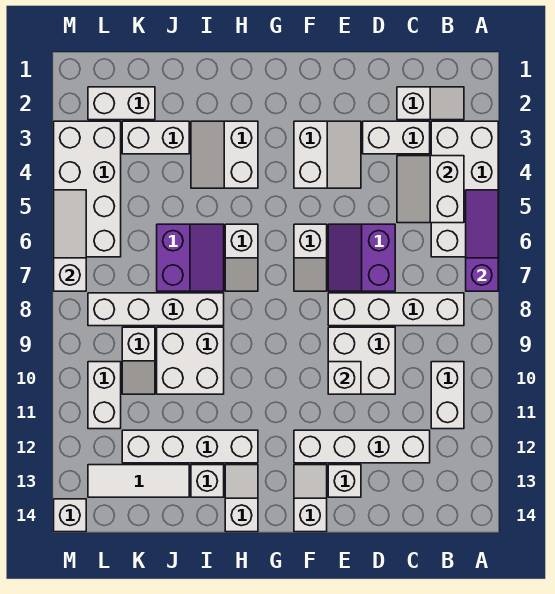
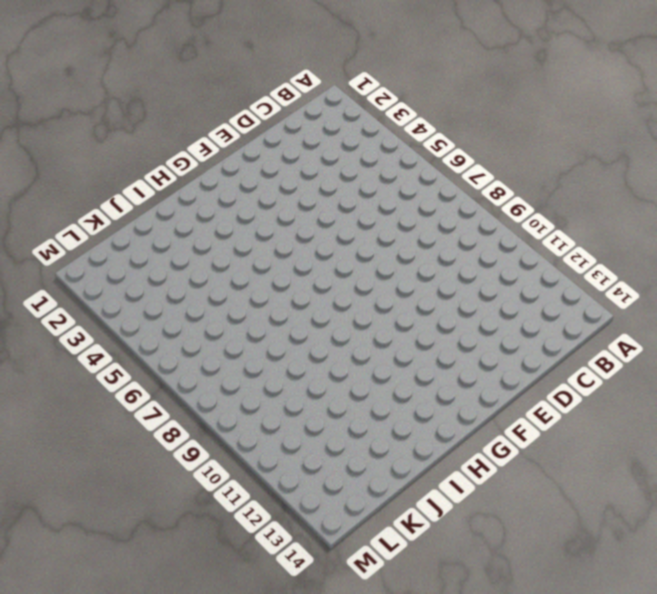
none -> white brick A3:B6 level 1
none -> white slope B2:C2 level 1 top C
none -> white brick B8:E8 level 1
none -> white brick B10:B11 level 1

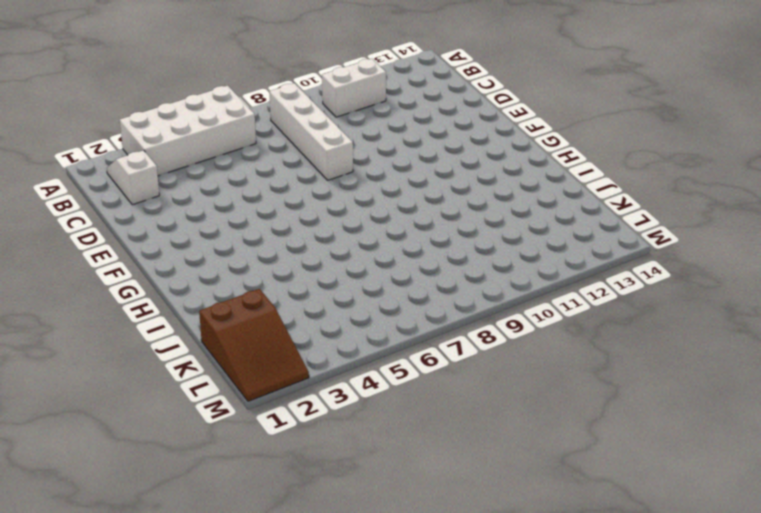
brown slope K1:M2 level 1 top K -> white brick K2:L2 level 1
none -> white brick C3:D3 level 1
none -> white brick C12:F12 level 1
none -> purple slope D6:E7 level 1 top D
none -> white brick D9:E10 level 1

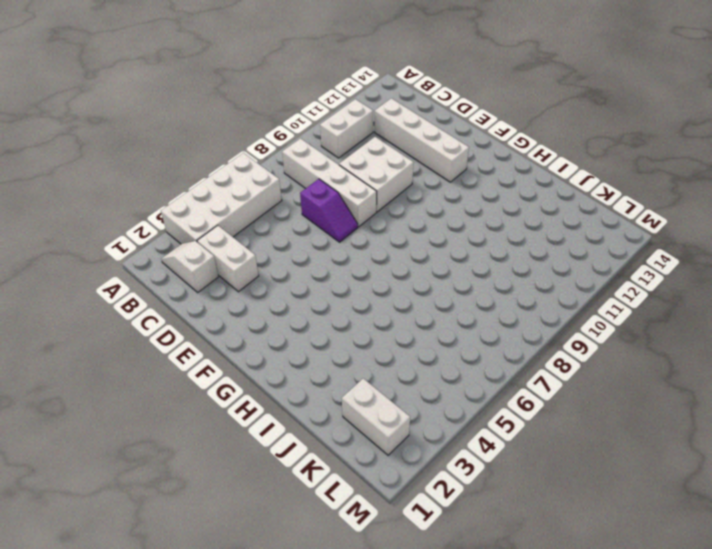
purple slope D7:E7 level 1 top D -> purple slope D6:E7 level 1 top D
none -> white slope E3:F4 level 1 top F
none -> white brick E13 level 1
none -> white slope F6:F7 level 1 top 6
none -> white slope F13:F14 level 1 top 14

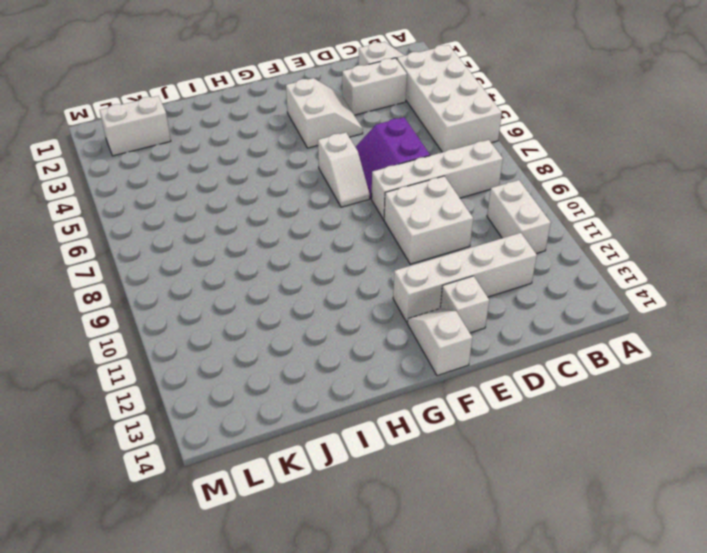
none -> white slope H3:I4 level 1 top H
none -> white slope H6:H7 level 1 top 6
none -> white brick H12:K12 level 1
none -> white slope H13:H14 level 1 top 14

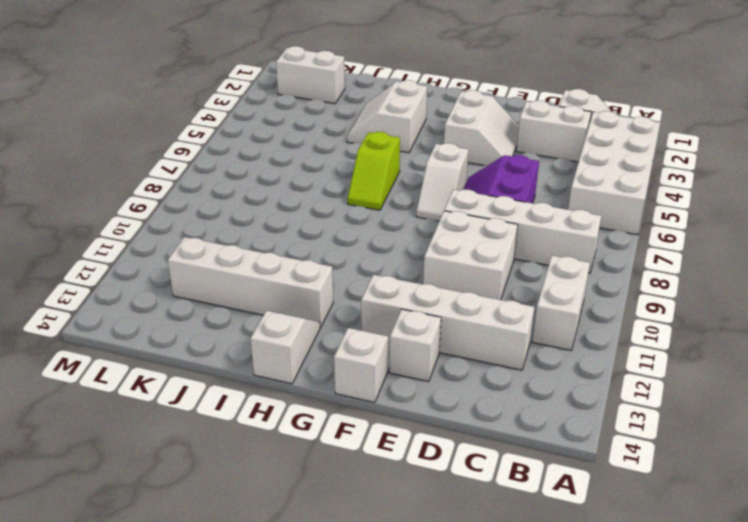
lime slope H6:H7 level 1 top 6 -> white slope H6:H7 level 1 top 6
none -> purple slope I6:J7 level 1 top J
none -> white brick I8:L8 level 1
none -> white brick I9:J10 level 1
none -> white brick I13 level 1

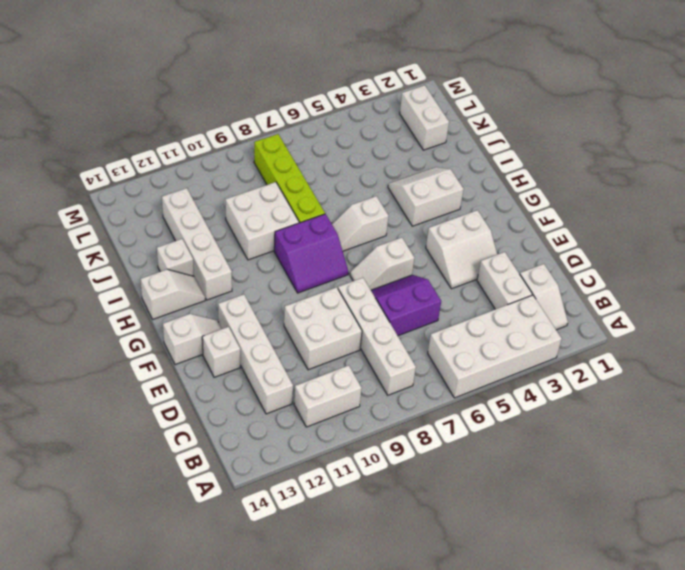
purple slope G8:H9 level 1 top H -> purple slope I6:J7 level 1 top J
lime brick I8:L8 level 1 -> white brick I8:L8 level 1
none -> white brick J3:K3 level 1
none -> white tile J13:L13 level 1
none -> white slope K9:K10 level 1 top 9
none -> white brick L3:M6 level 1

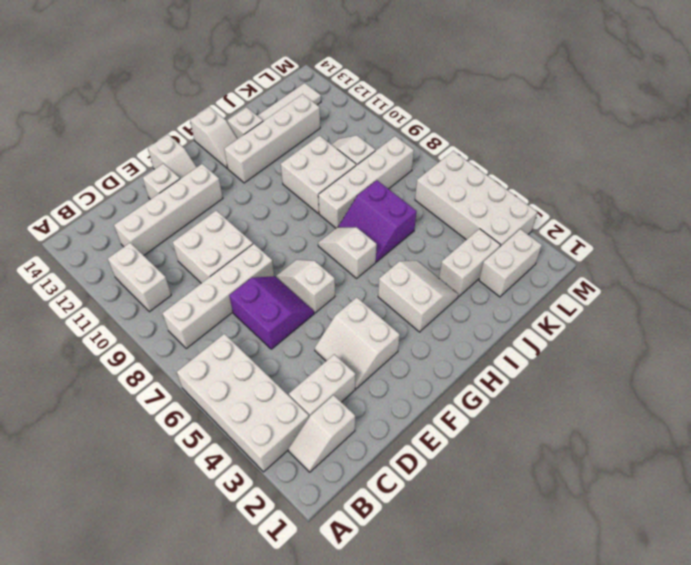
none -> white brick L10:L11 level 1
none -> white brick M14 level 1
none -> purple slope A5:A7 level 2 top 7
none -> white slope B4:C5 level 2 top B

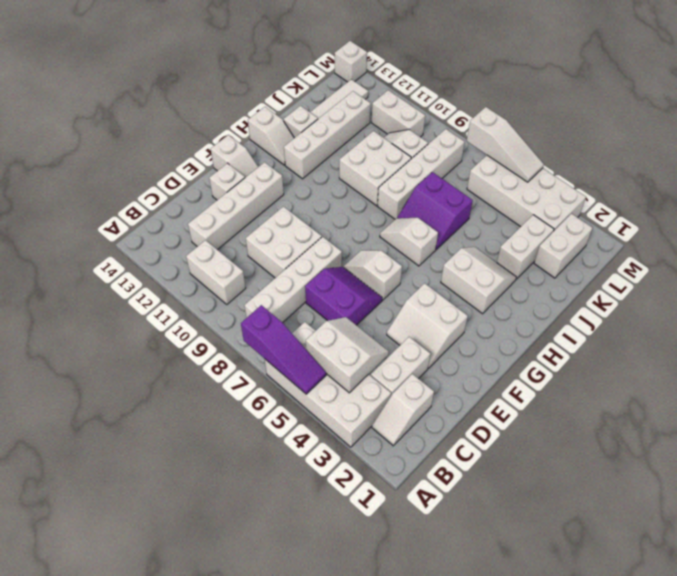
none -> white brick E10 level 2

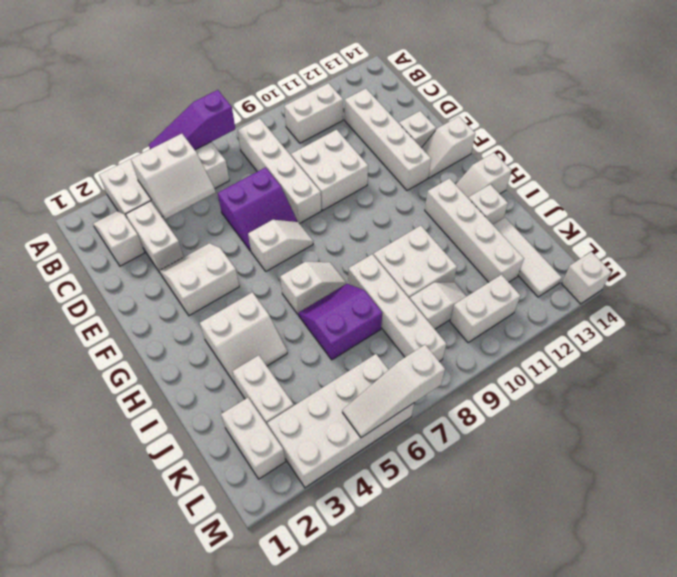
none -> white brick E10 level 2

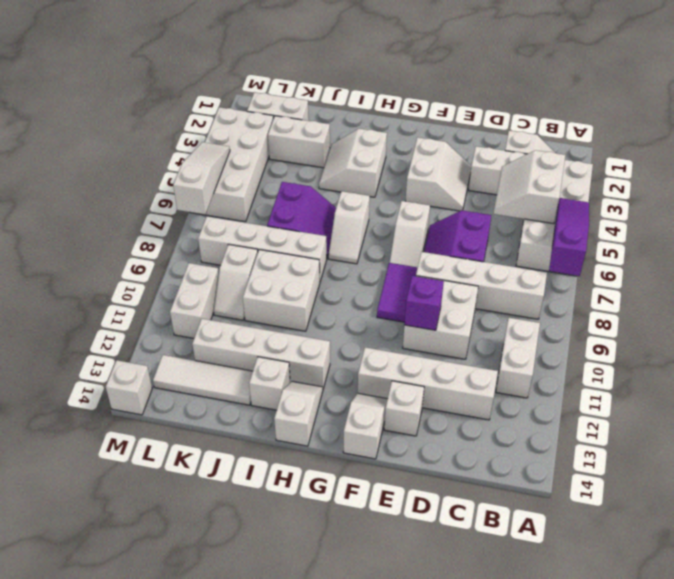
purple brick E10 level 2 -> white brick E10 level 2
purple tile F8:F9 level 1 -> none

